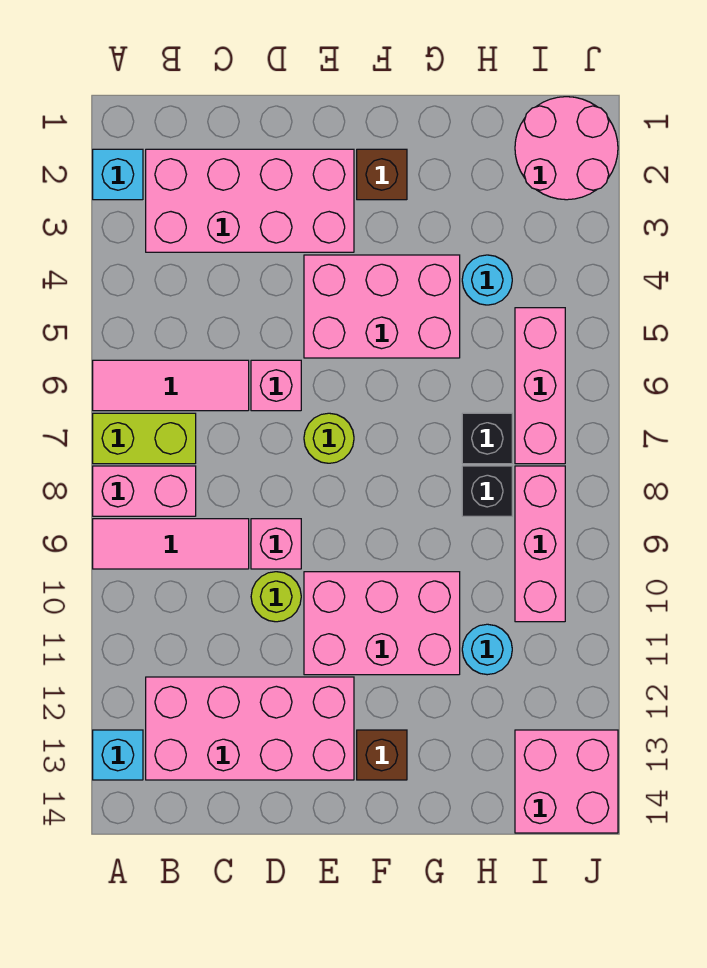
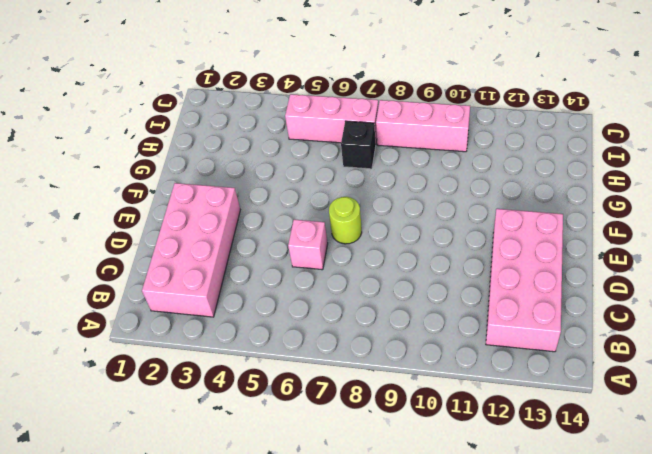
none -> cyan brick A2 level 1
none -> pink tile A6:C6 level 1
none -> lime brick A7:B7 level 1

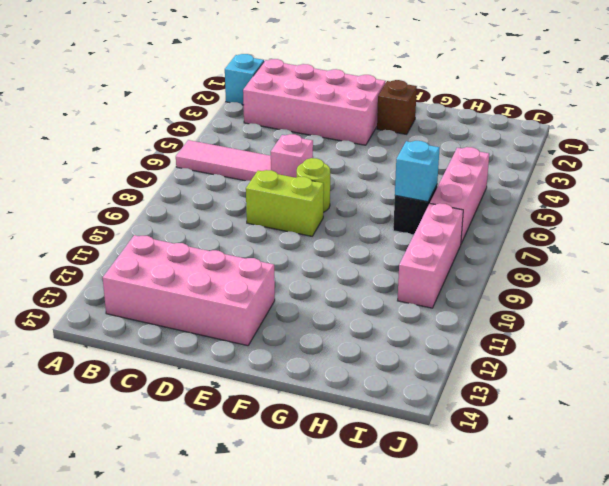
lime brick D8:E8 level 1 -> lime brick A7:B7 level 1
cyan brick H7 level 2 -> cyan brick A13 level 1
none -> pink brick A8:B8 level 1
none -> pink tile A9:C9 level 1
none -> pink brick D9 level 1

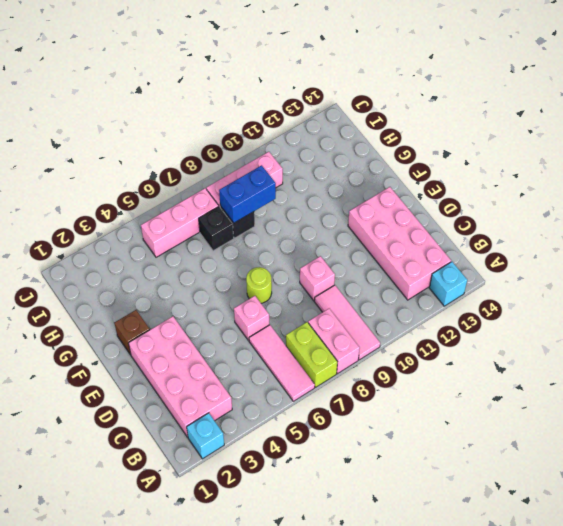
blue brick H8:H9 level 2 -> none
none -> lime round brick D10 level 1
none -> pink brick E4:G5 level 1
none -> pink brick E10:G11 level 1

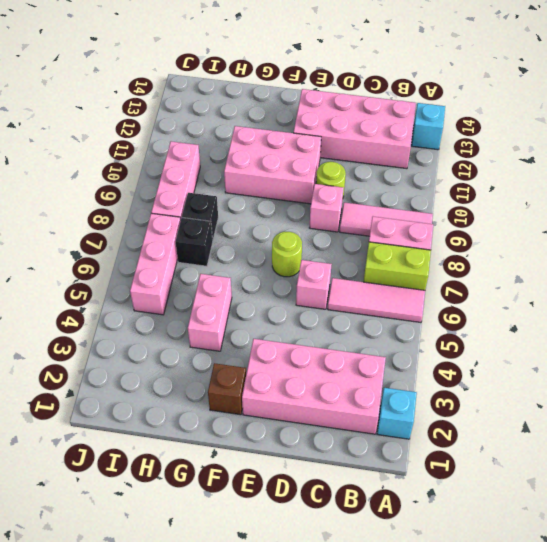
pink brick G4:G5 level 1 -> pink brick E4:G5 level 1
none -> brown brick F13 level 1
none -> cyan round brick H4 level 1
none -> cyan round brick H11 level 1

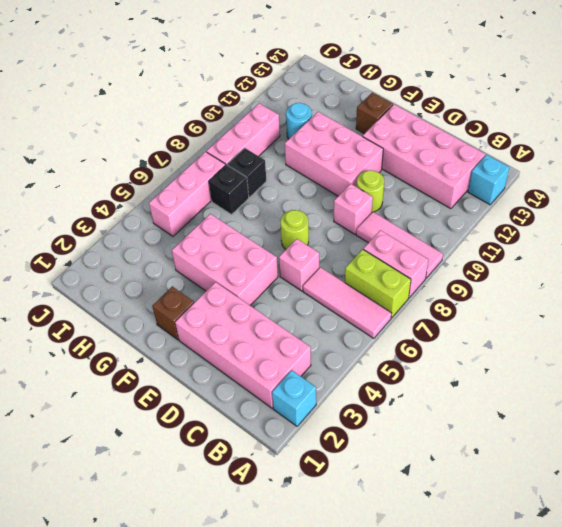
none -> cyan round brick H4 level 1
none -> pink round brick I1:J2 level 1
none -> pink brick I13:J14 level 1

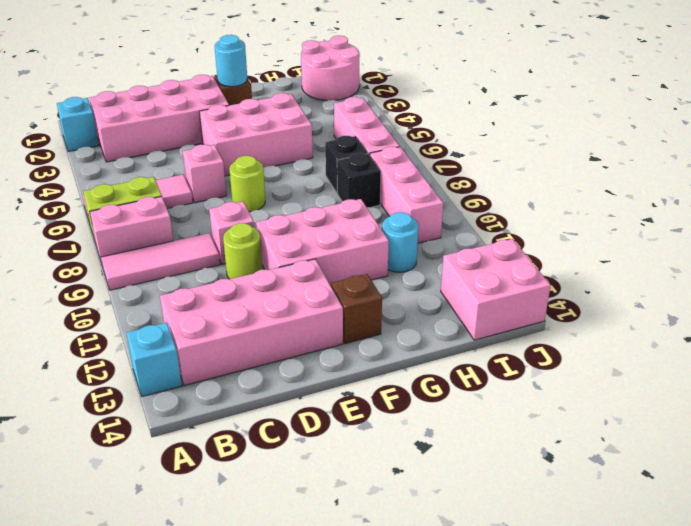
cyan round brick F2 level 2 -> cyan round brick H4 level 1

